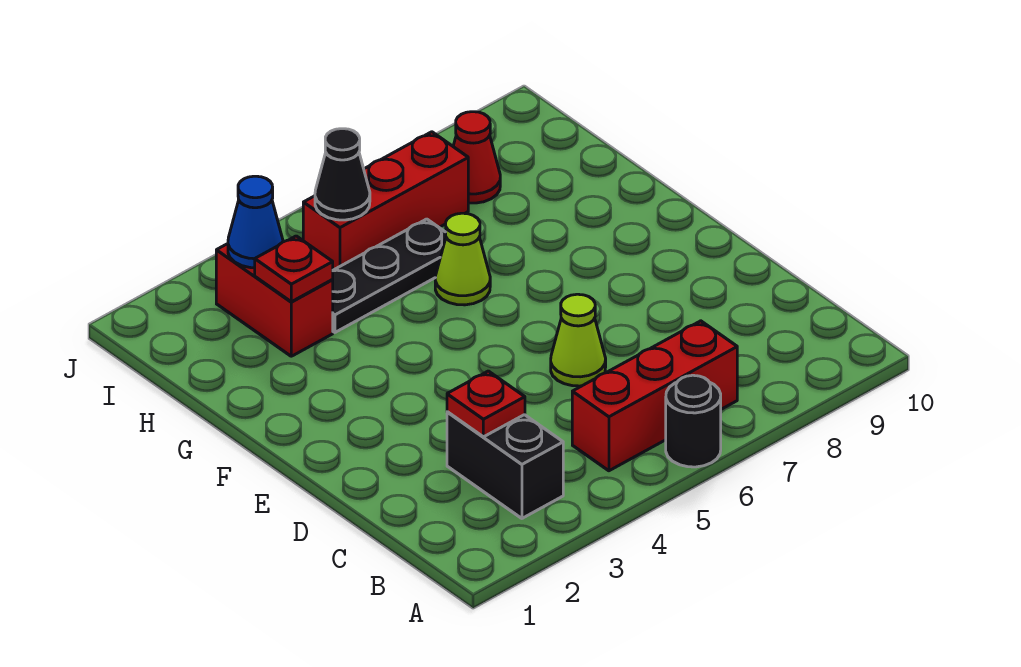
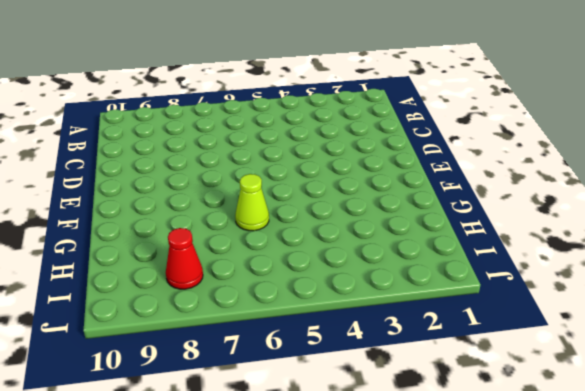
none -> black round brick A6 level 1
none -> black brick B3:C3 level 1
none -> red brick B5:B7 level 1

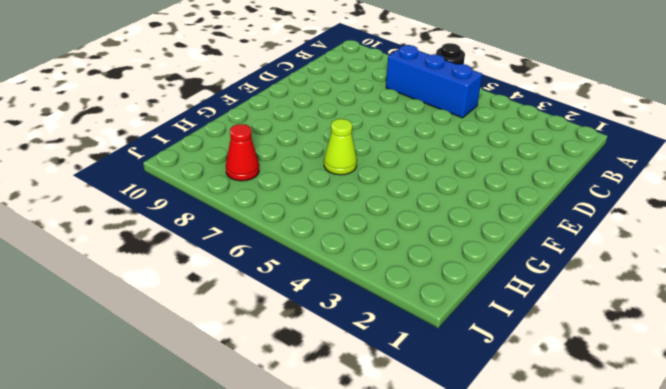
blue brick B5:B7 level 1 -> red brick B5:B7 level 1
none -> black brick B3:C3 level 1
none -> lime cone D6 level 1
none -> red brick H3:I3 level 1

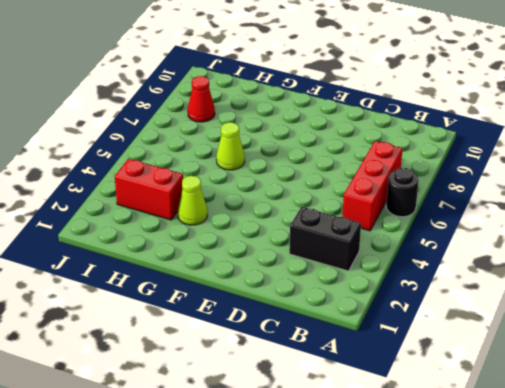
lime cone G3 level 1 -> lime cone D6 level 1
none -> black plate H4:H6 level 1
none -> red brick I5:I7 level 1
none -> red plate C3 level 2

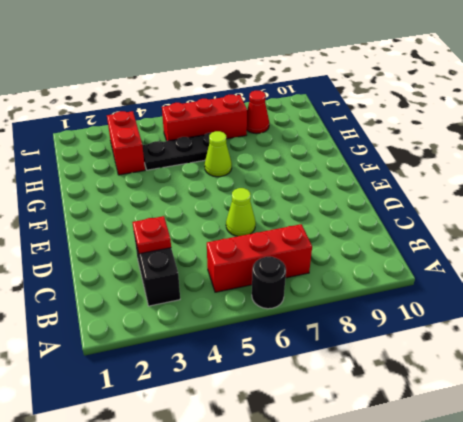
none -> red plate H3 level 2
none -> blue cone I3 level 2
none -> black cone I5 level 2

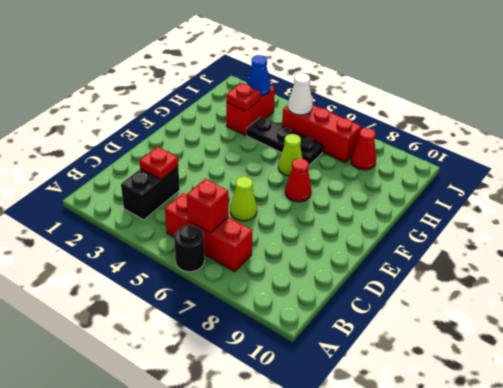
red brick B6 level 2 -> none
red cone F7 level 1 -> none
white cone I5 level 2 -> black cone I5 level 2

